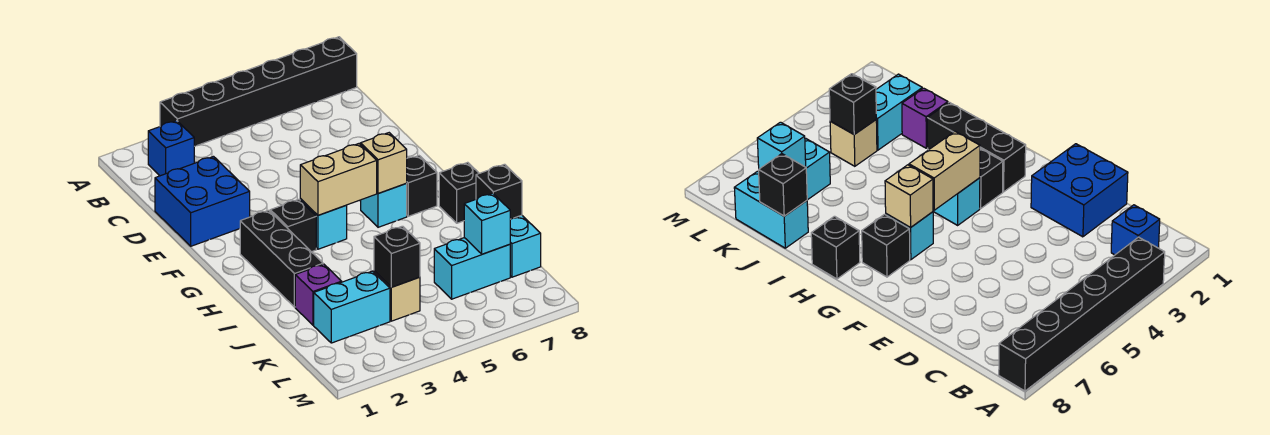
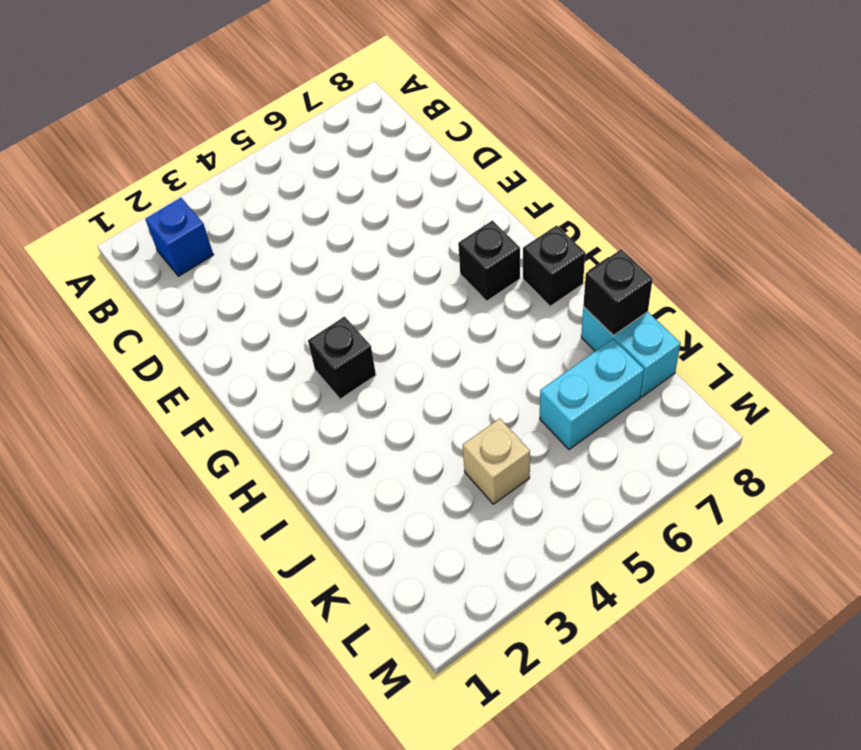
none -> black brick A3:A8 level 1
none -> blue brick D1:E2 level 1
none -> black brick G2:I2 level 1

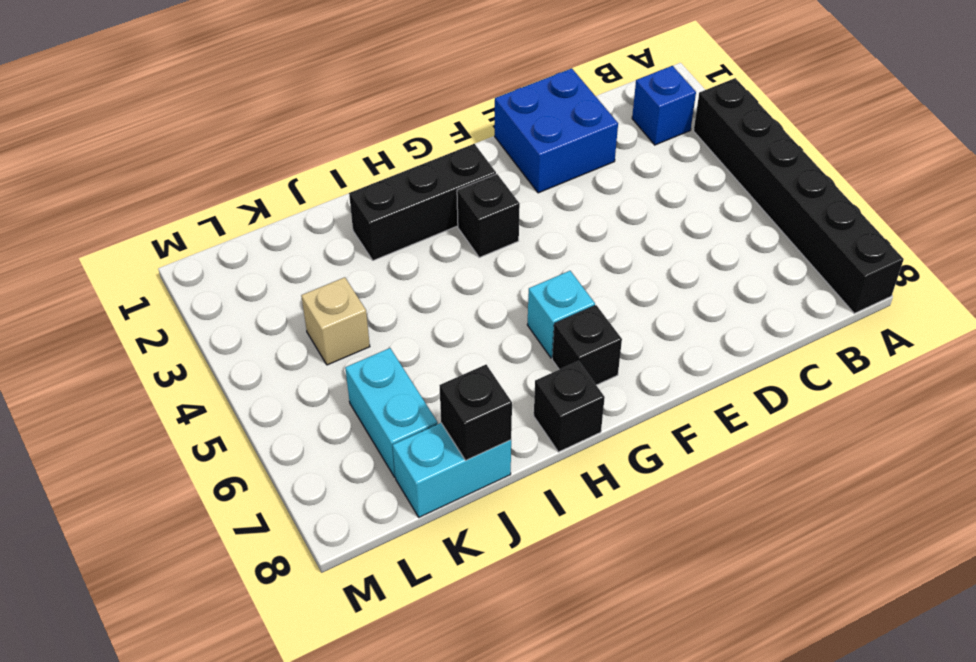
none -> cyan brick G4 level 1
none -> purple brick J2 level 1
none -> cyan brick K2:K3 level 1

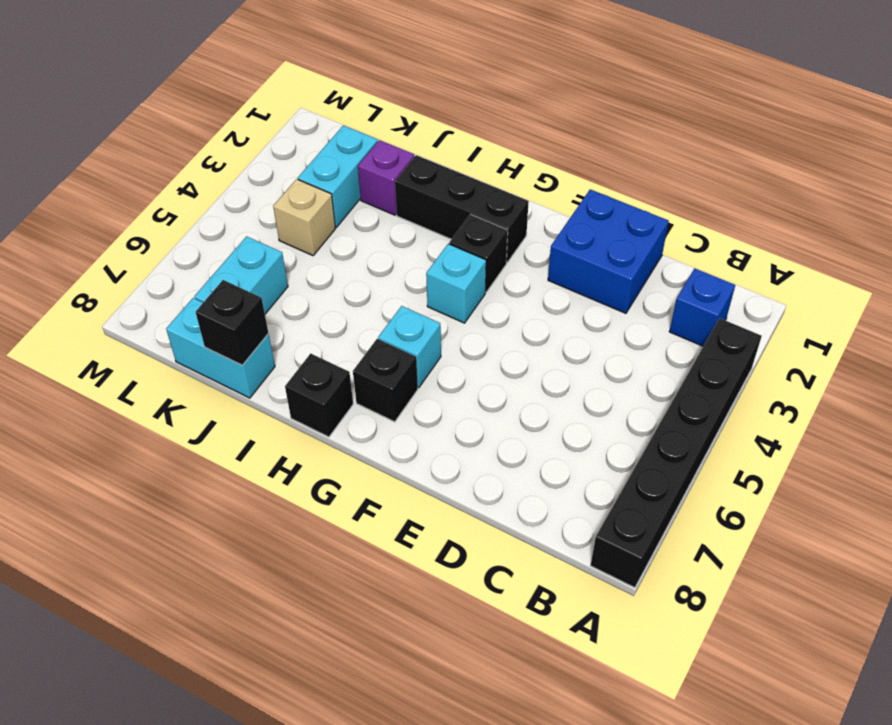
none -> tan brick G4:G5 level 2
none -> tan brick G6 level 2
none -> black brick K4 level 2

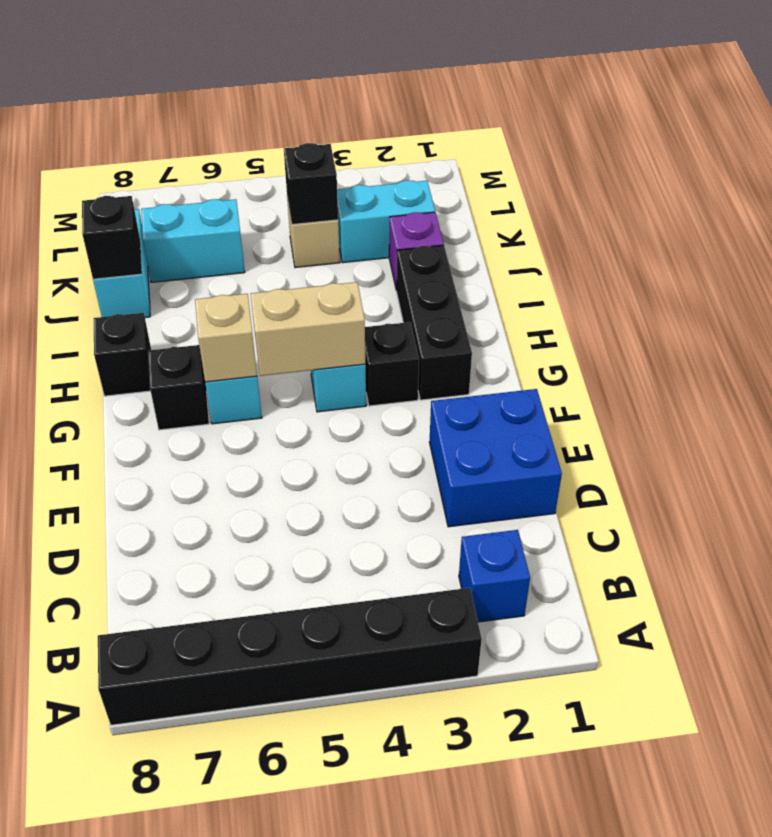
none -> cyan brick K7 level 2

